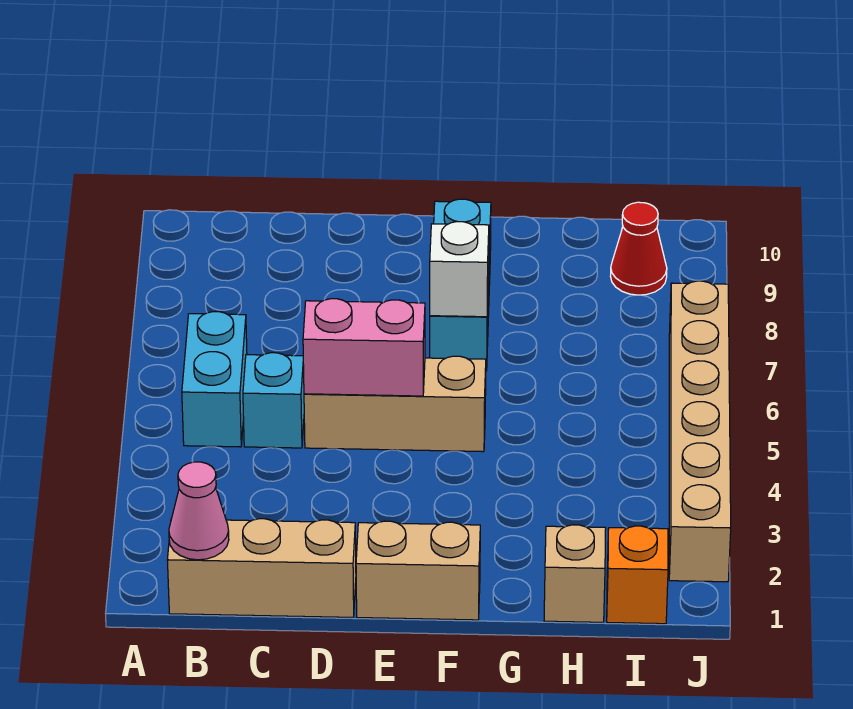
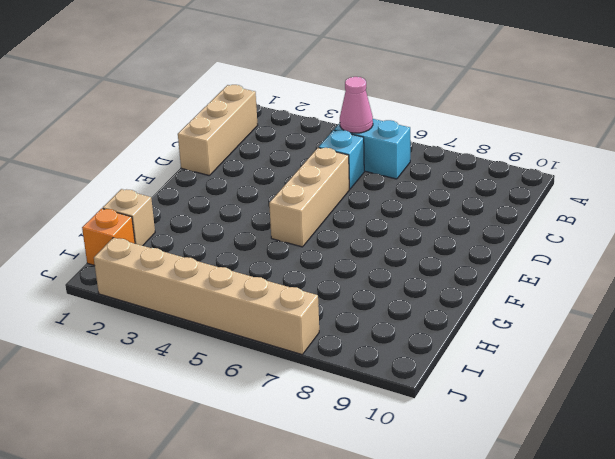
pink cone B5 level 2 -> pink cone B1 level 2
none -> tan brick E1:F1 level 1
none -> cyan brick F7:F9 level 1
none -> red cone I9 level 1

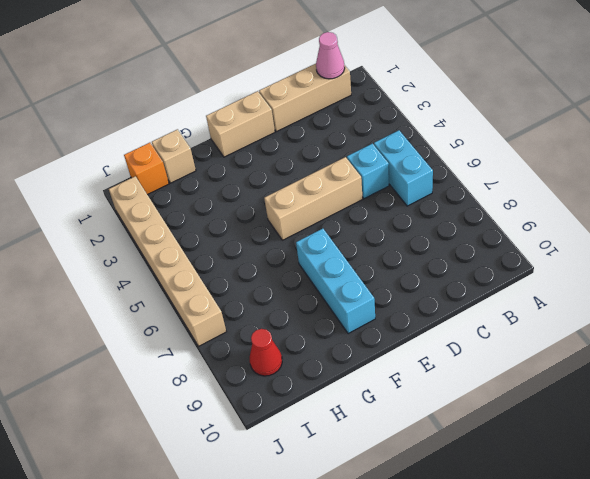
none -> pink brick D5:E5 level 2
none -> white brick F7 level 2

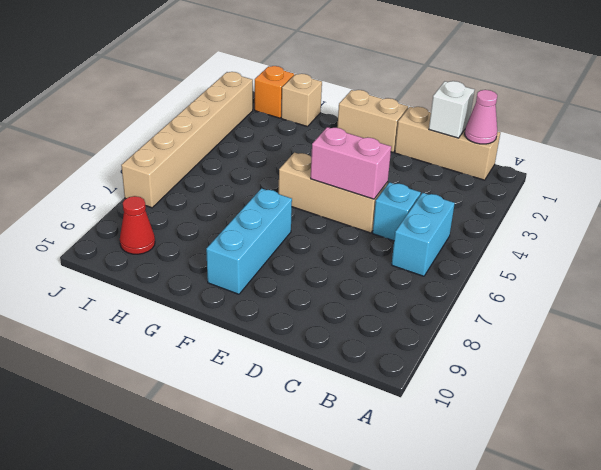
white brick C1 level 2 -> white brick F7 level 2

